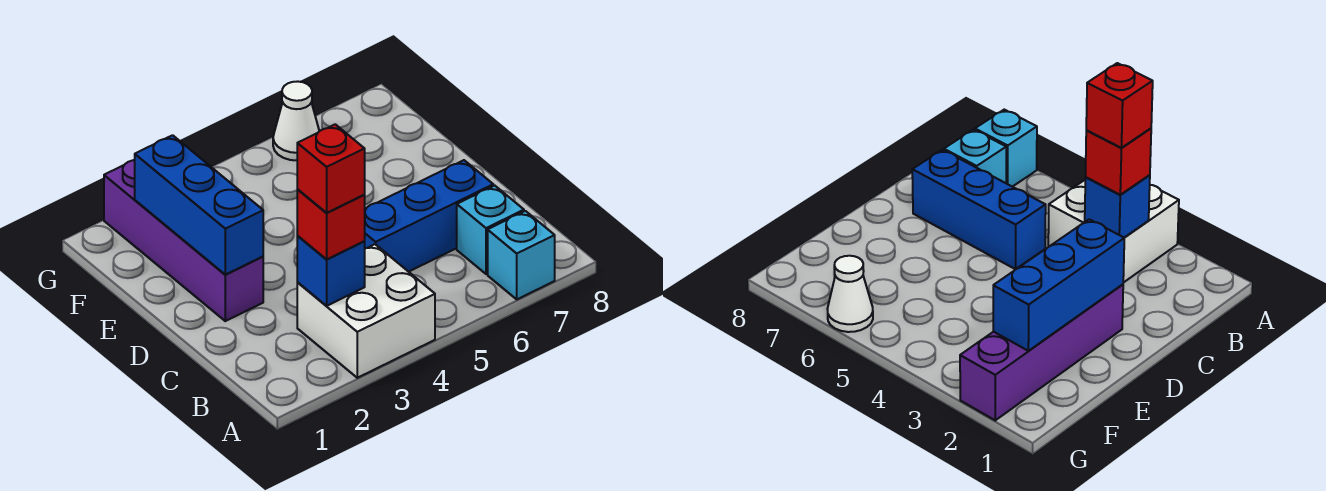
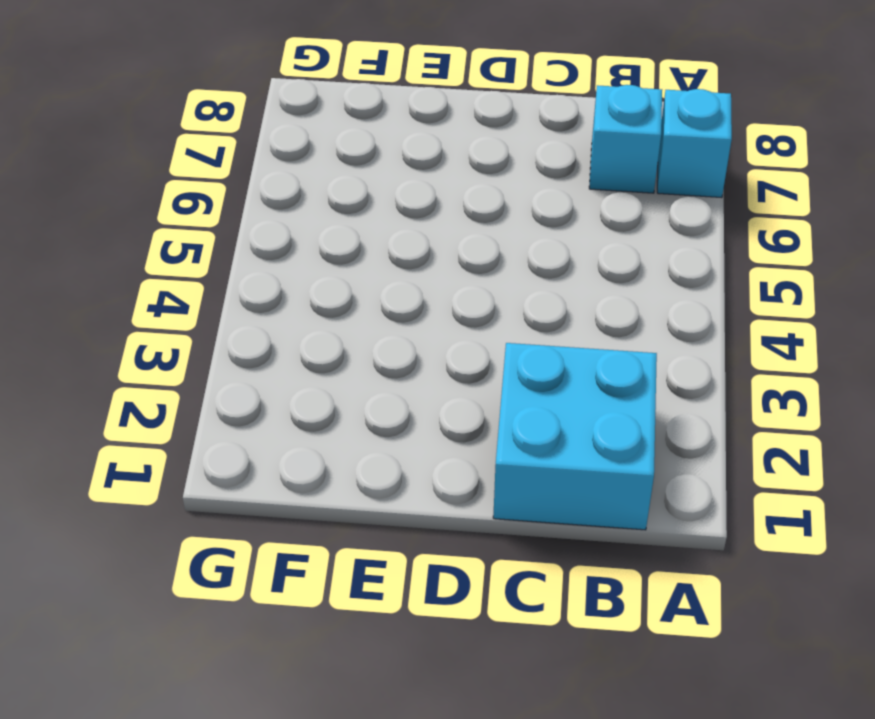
cyan brick B1:C2 level 1 -> none
none -> white brick A3:B4 level 1
none -> blue brick C5:C7 level 1

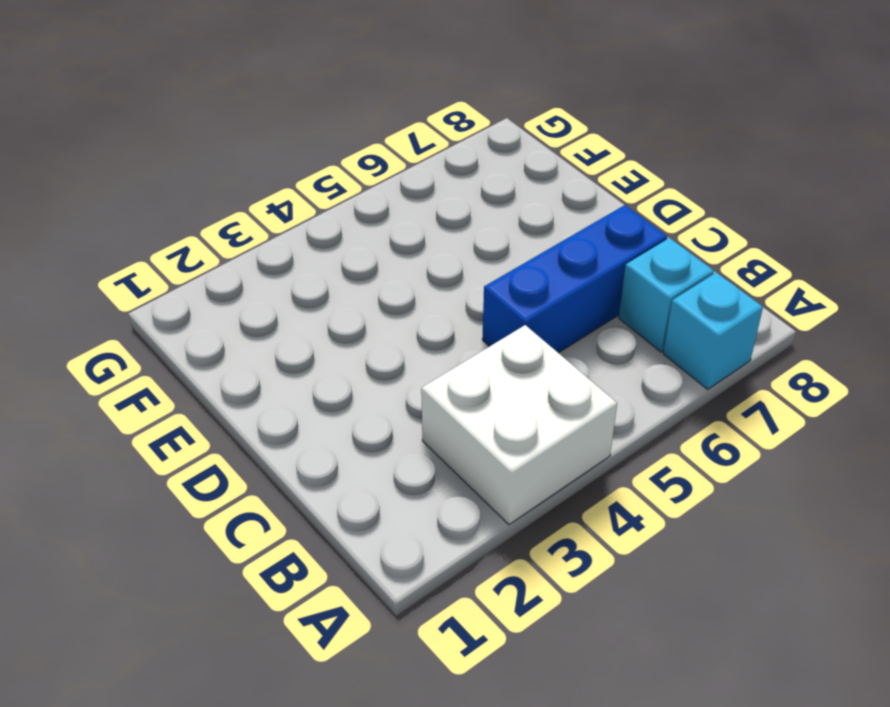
none -> purple brick D2:G2 level 1
none -> white cone G6 level 1

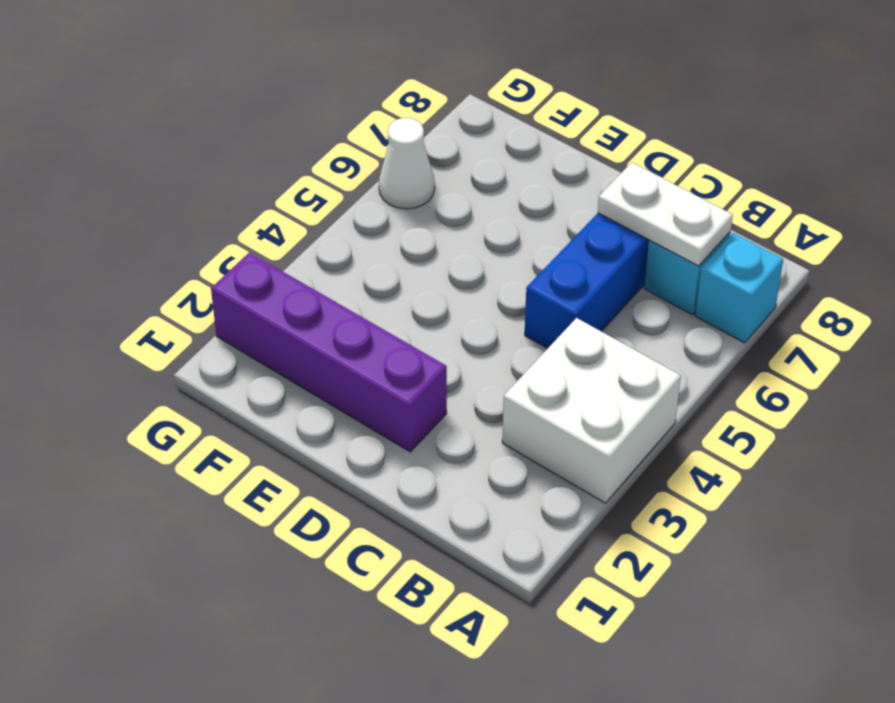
white plate B7:C7 level 2 -> none
none -> blue brick B3 level 2
none -> blue brick D2:F2 level 2

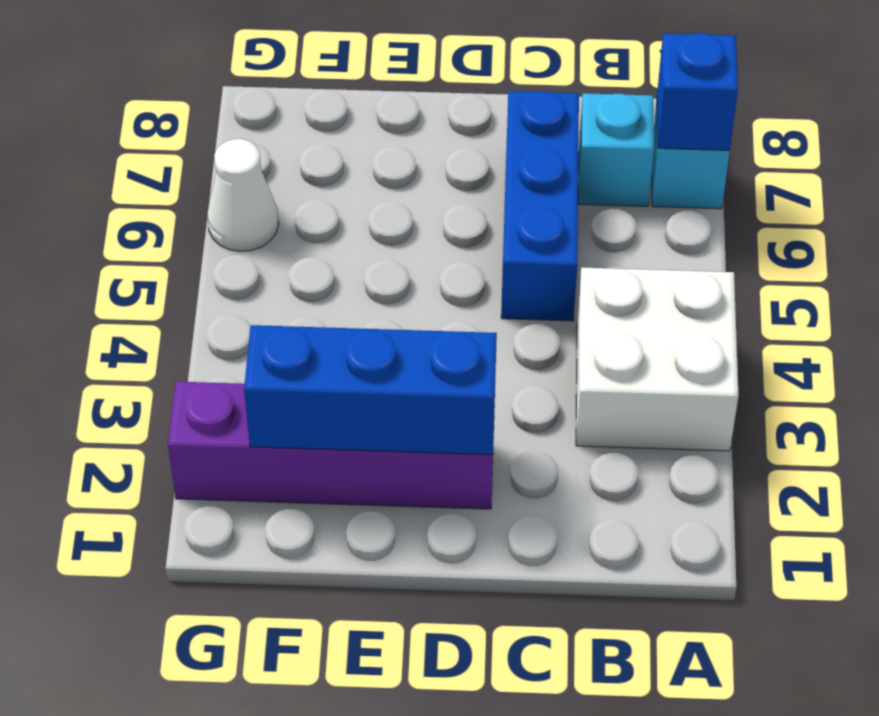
blue brick A7 level 2 -> blue brick B3 level 2
none -> red brick B3 level 3
none -> red brick B3 level 4

